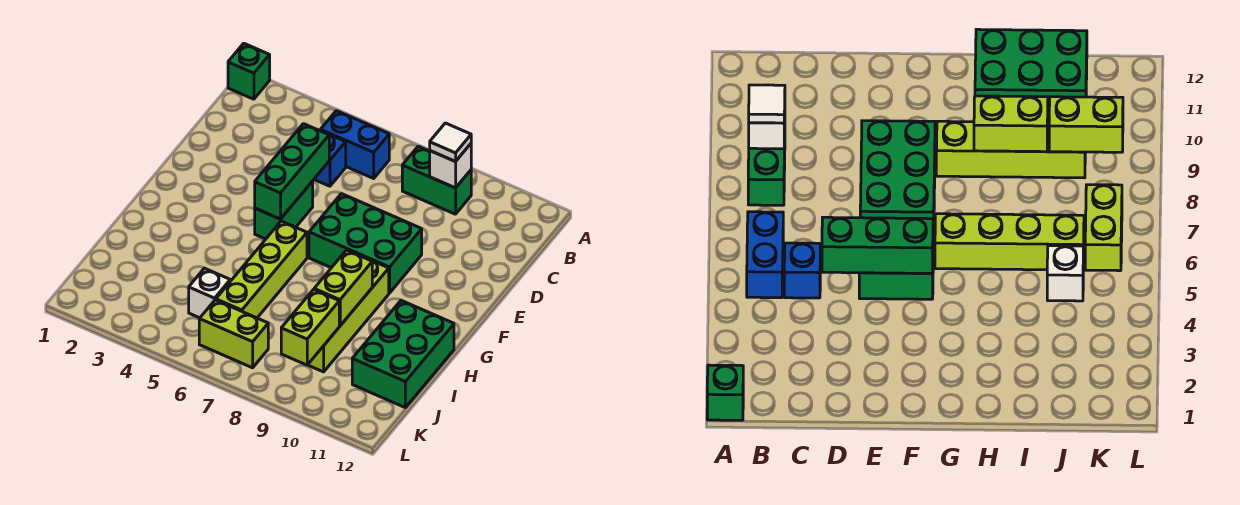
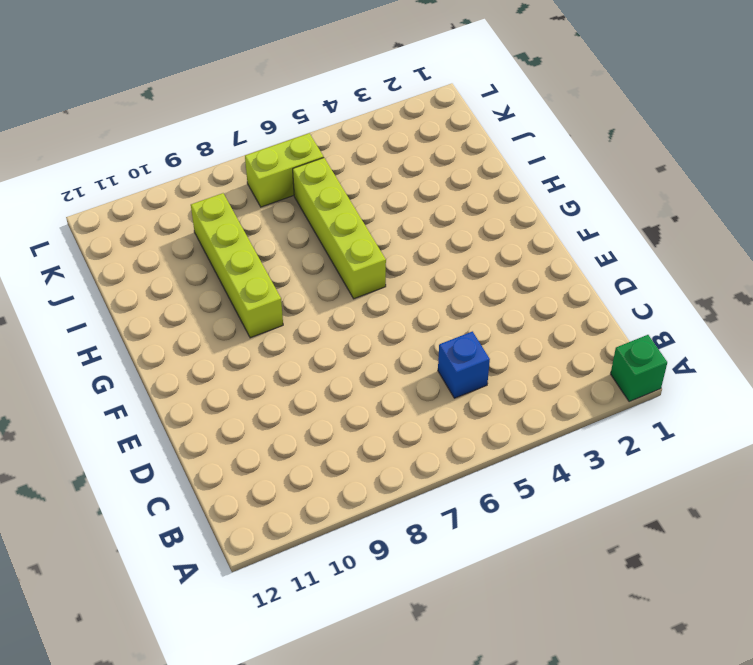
none -> blue brick B5:B6 level 1
none -> green brick B8:B9 level 1
none -> green brick E5:F5 level 1

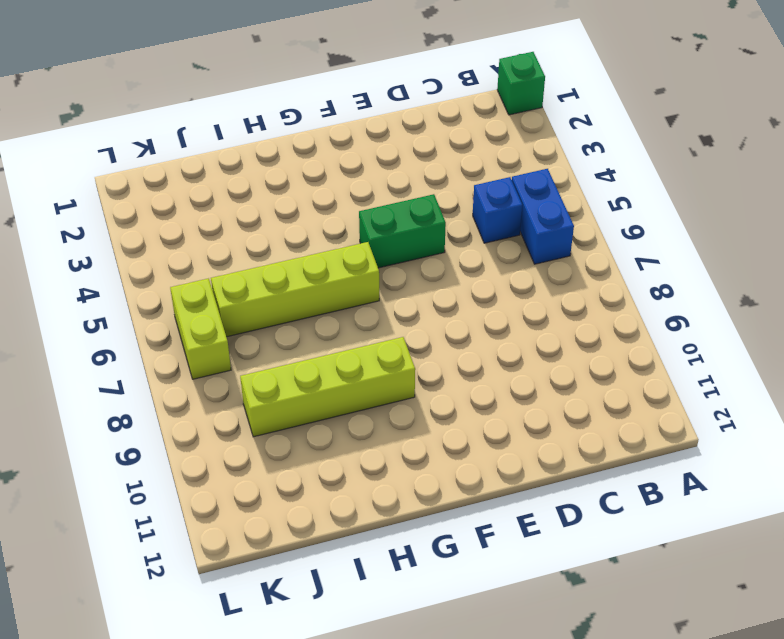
none -> green brick B8:B9 level 1
none -> green brick E7:F9 level 1
none -> green brick H11:J12 level 1

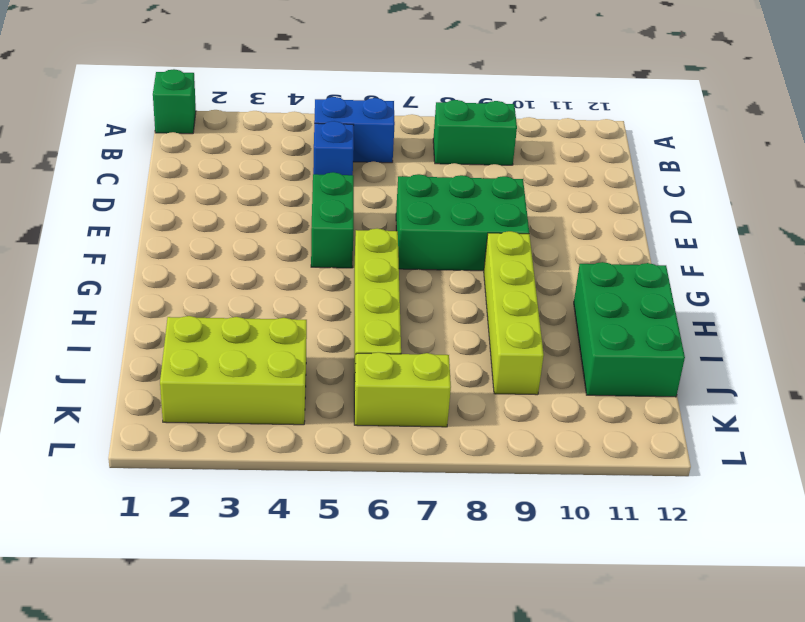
lime brick J2:K4 level 1 -> none
none -> white brick J5 level 1
none -> white brick B9 level 2
none -> green brick D5:F5 level 2

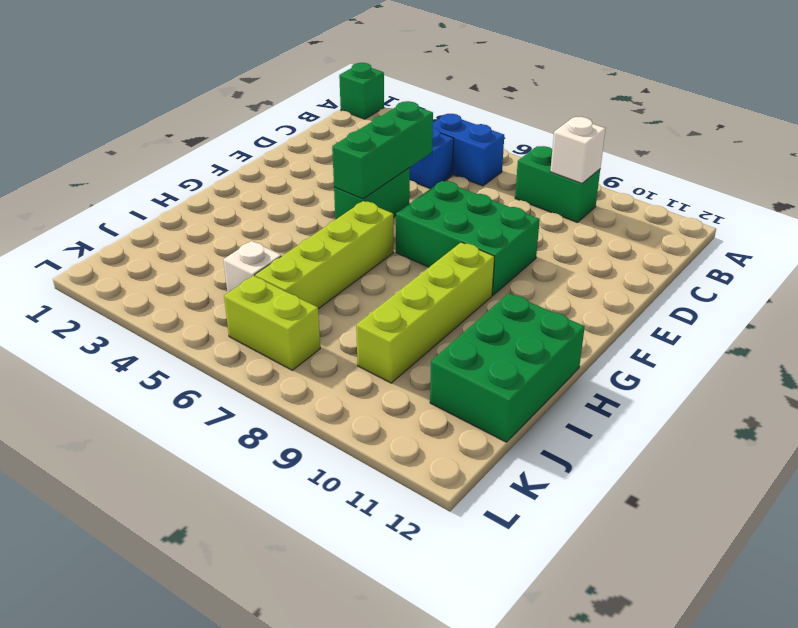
none -> lime brick H9:I9 level 2
none -> lime brick J9:K9 level 2
none -> white tile B9 level 3

